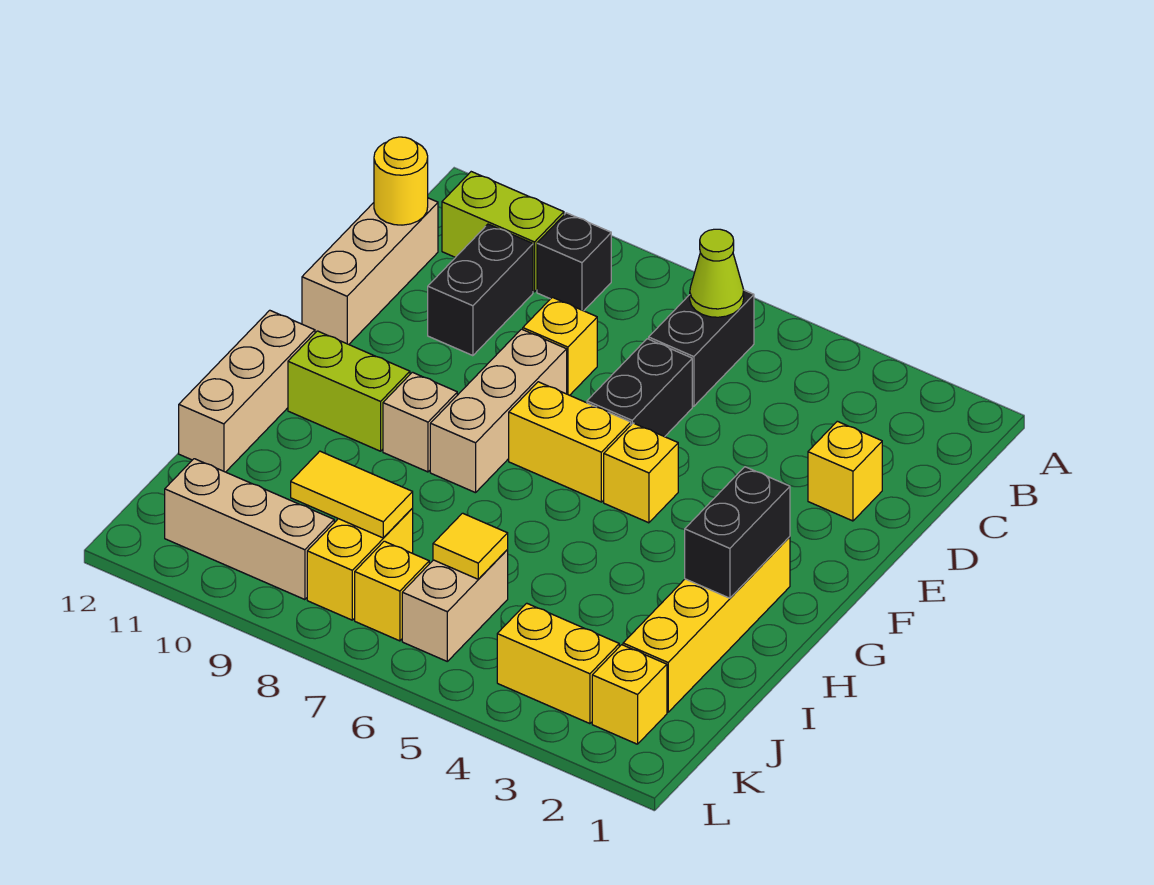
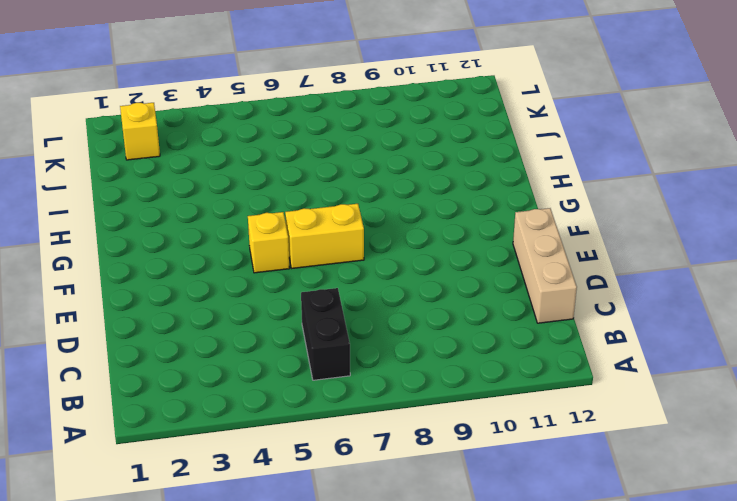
none -> black brick B9 level 1
none -> lime brick B10:B11 level 1
none -> black brick C10:D10 level 1

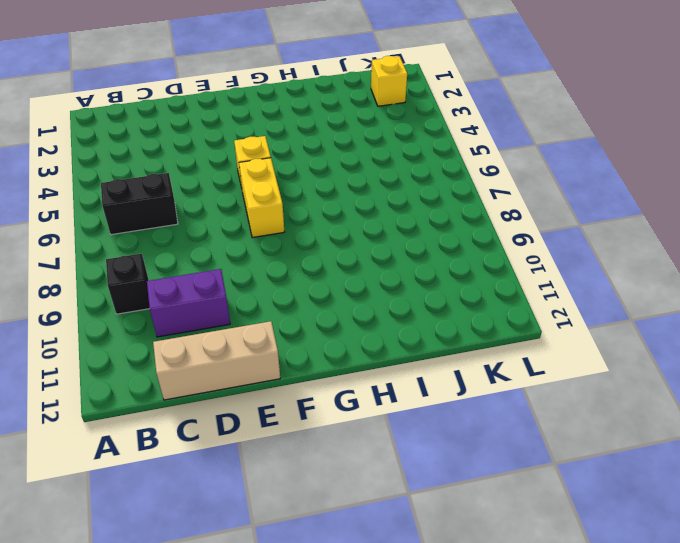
purple brick C10:D10 level 1 -> black brick C10:D10 level 1
none -> lime brick B10:B11 level 1
none -> yellow brick D2 level 1
none -> black brick D6:E6 level 1

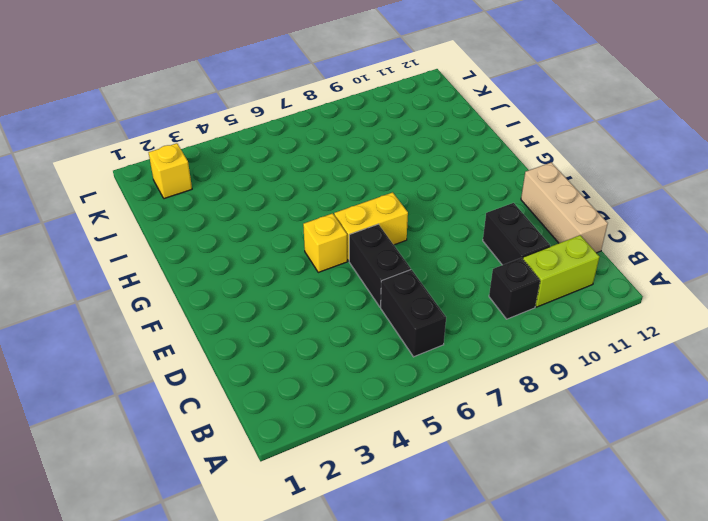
none -> yellow brick D2 level 1
none -> yellow brick D8 level 1
none -> tan brick E8:G8 level 1

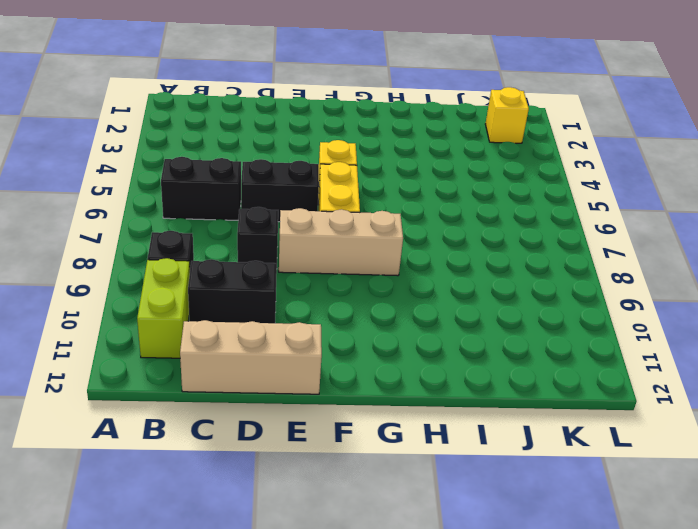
black brick D8 level 1 -> yellow brick D8 level 1
none -> yellow brick D2 level 1
none -> yellow brick G2:J2 level 1
none -> tan brick G9 level 1

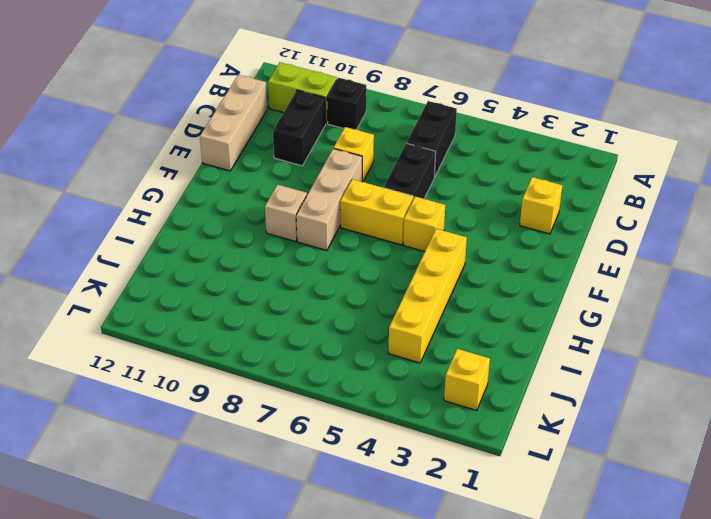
yellow brick G4:J4 level 1 -> yellow brick G2:J2 level 1
none -> lime brick G10:G11 level 1
none -> tan brick G12:I12 level 1
none -> tan brick J6:K6 level 1

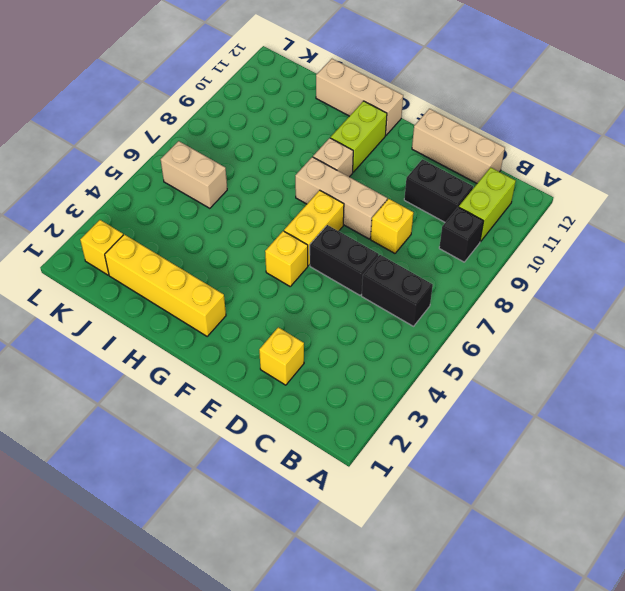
none -> yellow brick J8:K8 level 1
none -> yellow brick K3:K4 level 1
none -> yellow brick K7 level 1

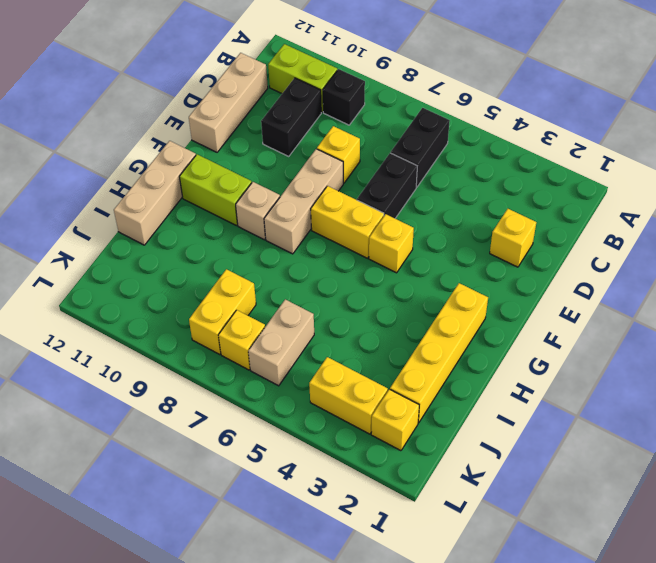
none -> tan brick K9:K11 level 1
none -> lime cone B6 level 2
none -> yellow round brick C12 level 2

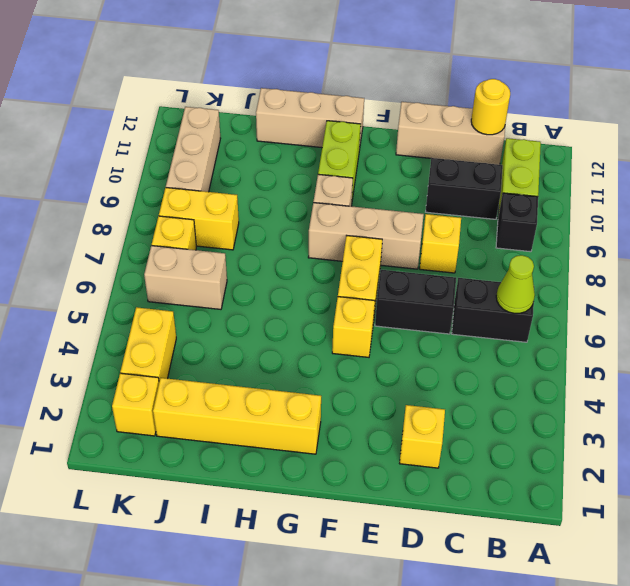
none -> black brick G2:H2 level 2
none -> yellow tile J6 level 2
none -> yellow tile J8:J9 level 2

